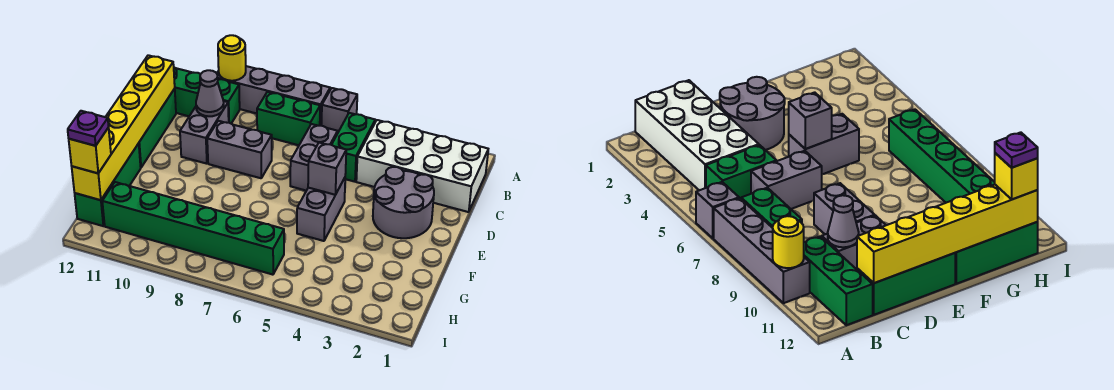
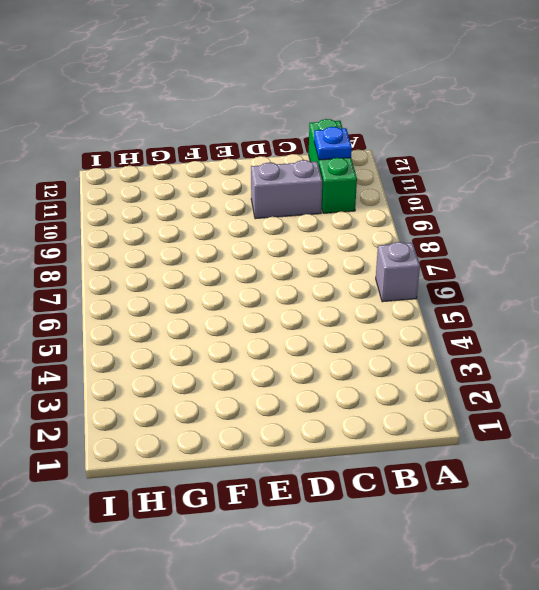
blue plate B11 level 2 -> none
none -> grey brick A7:A10 level 1
none -> white brick B1:C4 level 1
none -> green brick B5:C5 level 1

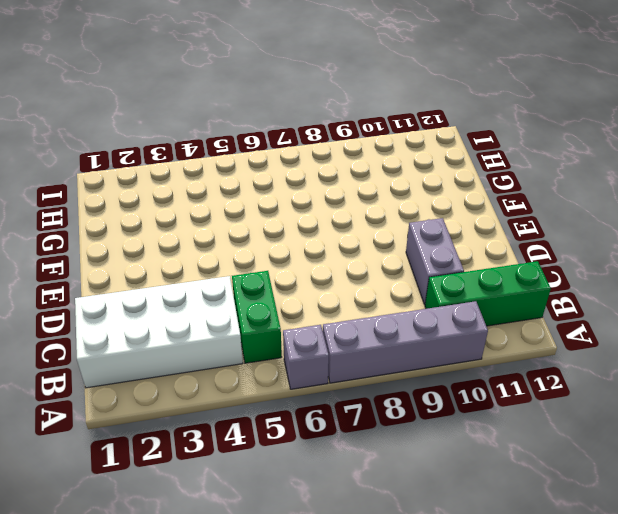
none -> green brick B7:B8 level 1
none -> grey brick C6:D6 level 1
none -> green brick C12:E12 level 1

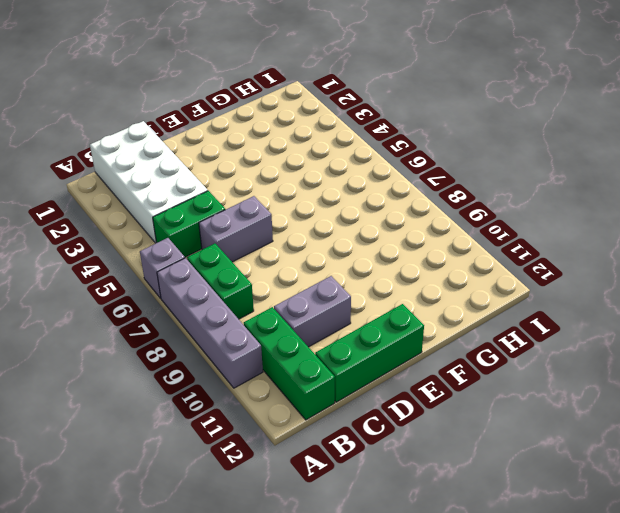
none -> grey round brick D2:E3 level 1
none -> grey brick D8:D9 level 1
none -> grey brick E5:F5 level 1

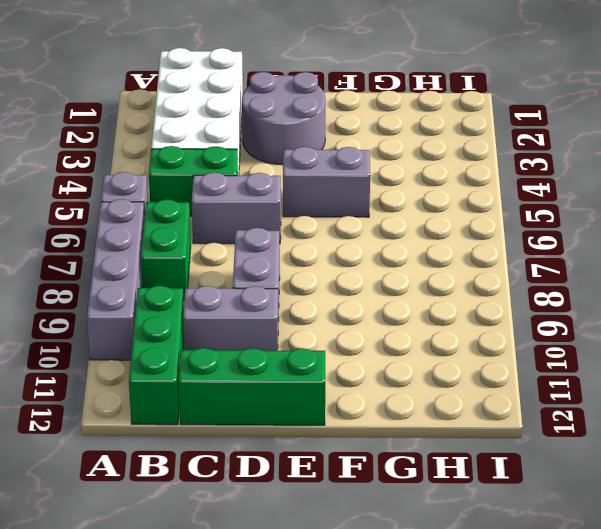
none -> green brick F12:H12 level 1
none -> green brick H6:H11 level 1
none -> yellow round brick A10 level 2

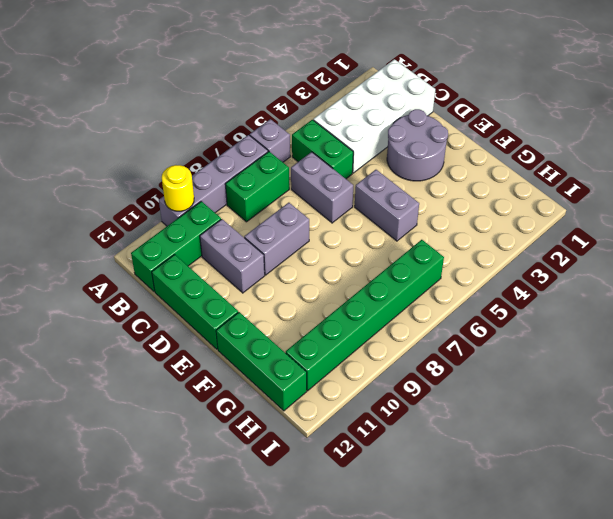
none -> grey cone C10 level 2
none -> yellow brick C12:H12 level 2
none -> grey brick E5 level 2

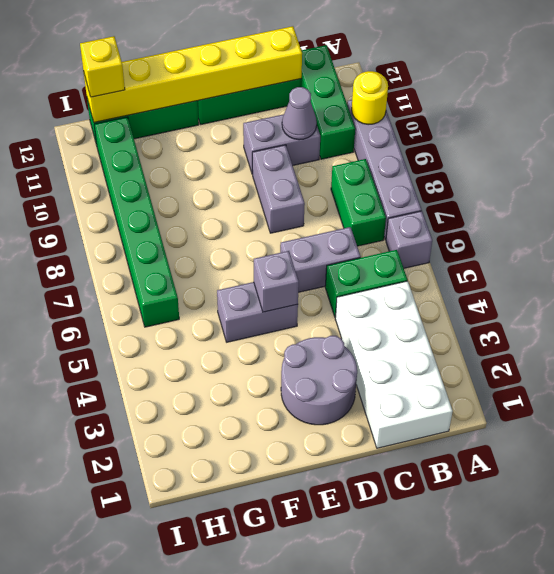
none -> purple plate H12 level 4

